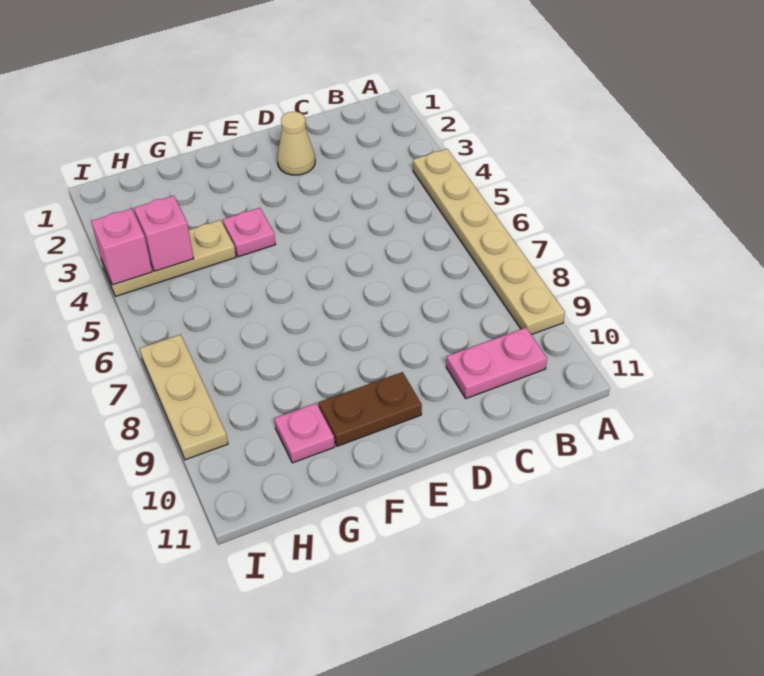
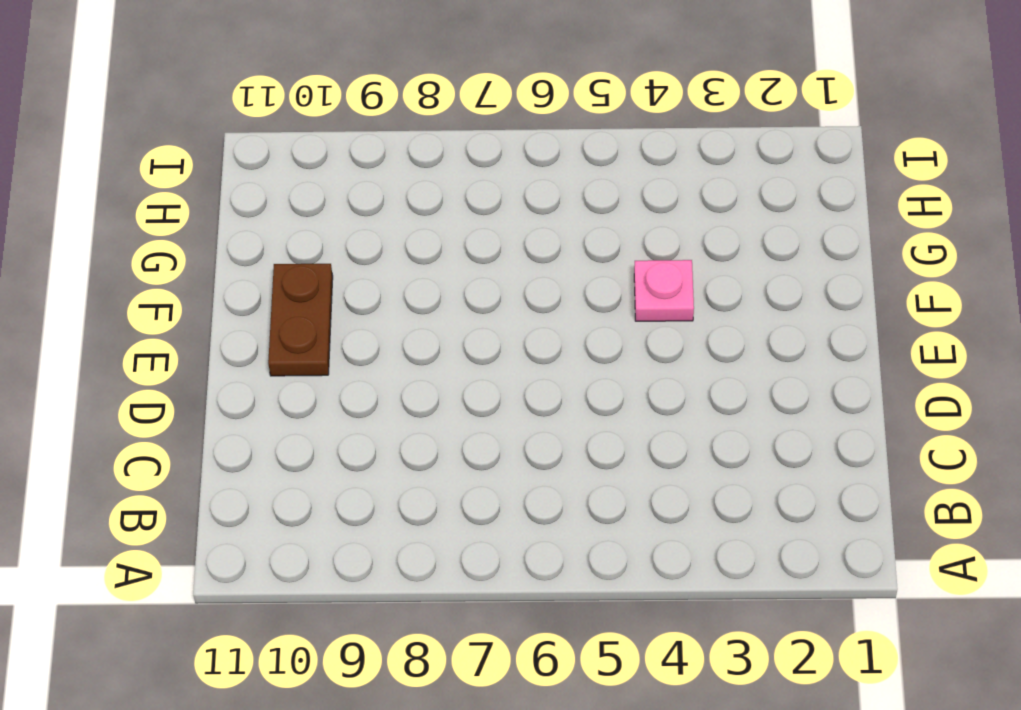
none -> tan plate A4:A9 level 1
none -> pink plate B10:C10 level 1

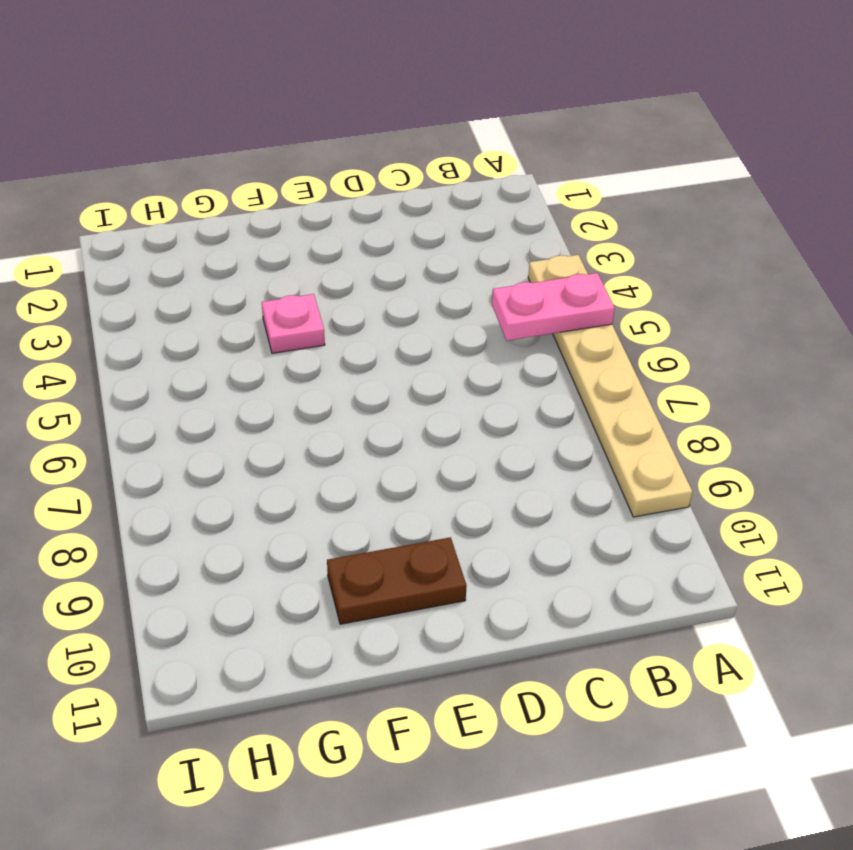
pink plate A5:B5 level 2 -> pink plate B10:C10 level 1
none -> tan cone D2 level 1
none -> tan plate G4:I4 level 1

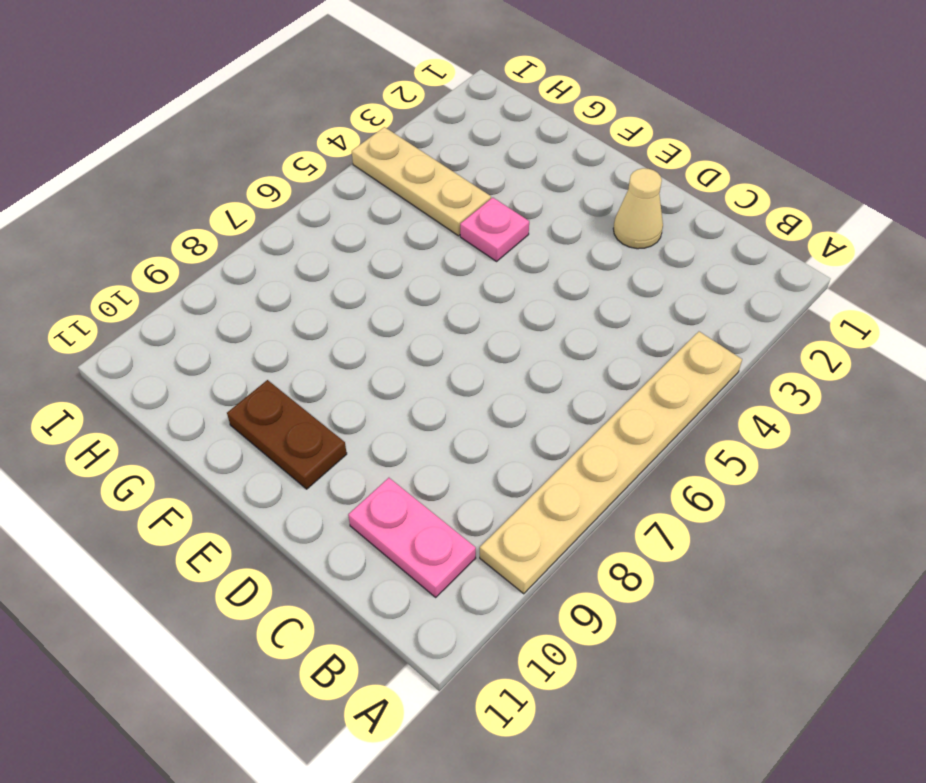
none -> pink plate G10 level 1
none -> tan plate I7:I9 level 1

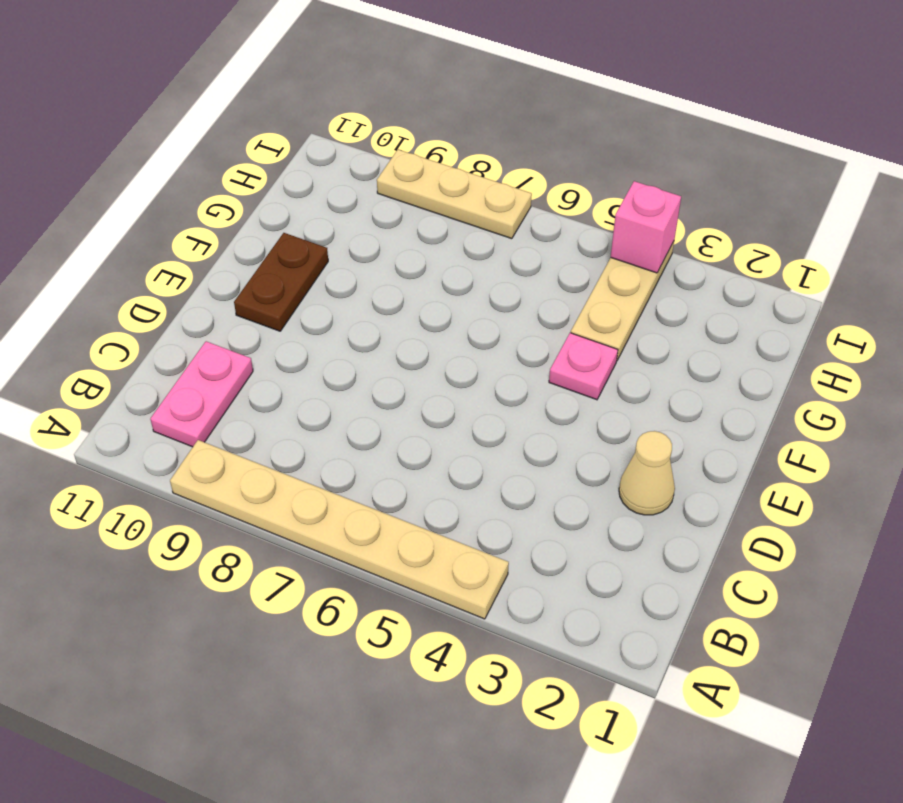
none -> pink plate G10 level 1
none -> pink brick H4 level 2

